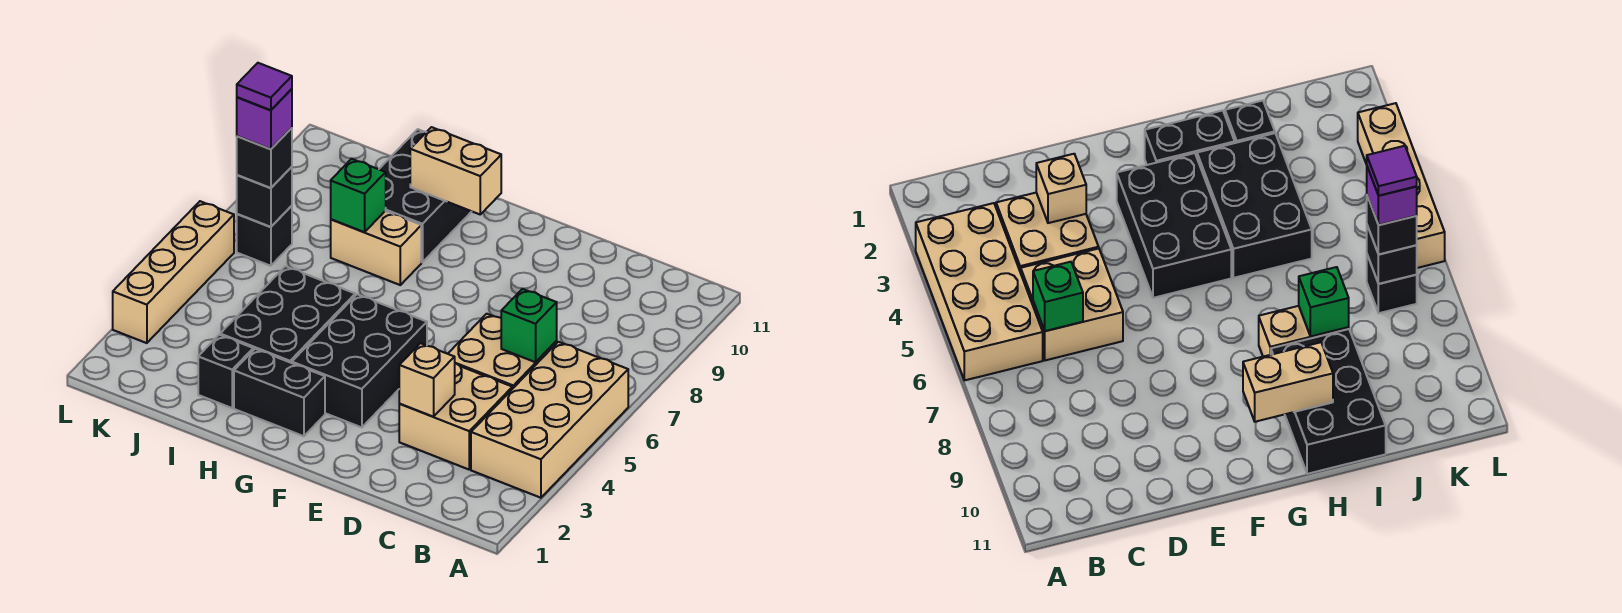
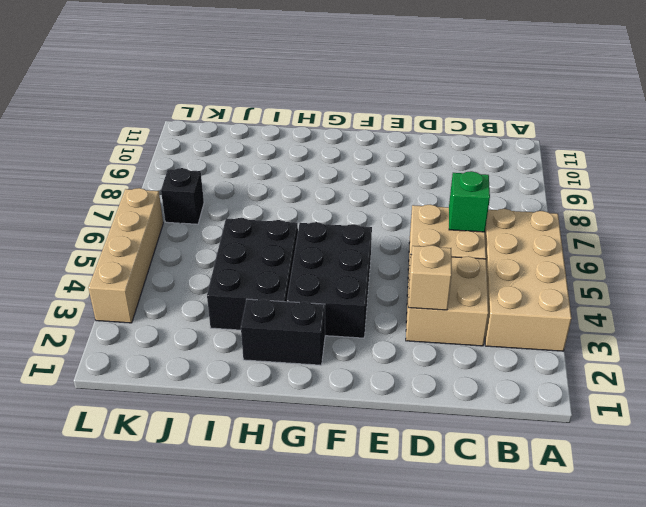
none -> tan brick H8:I8 level 1
none -> black brick H9:I11 level 1
none -> black brick I2 level 1

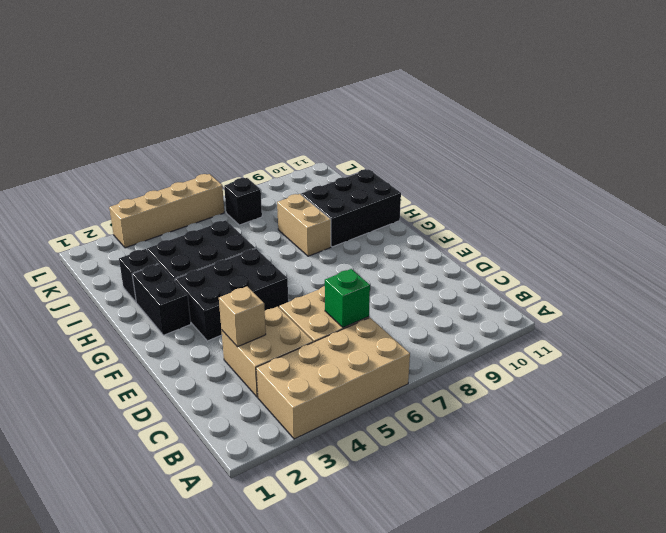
none -> tan brick G10:H10 level 2
none -> green brick I8 level 2
none -> black brick K7 level 2

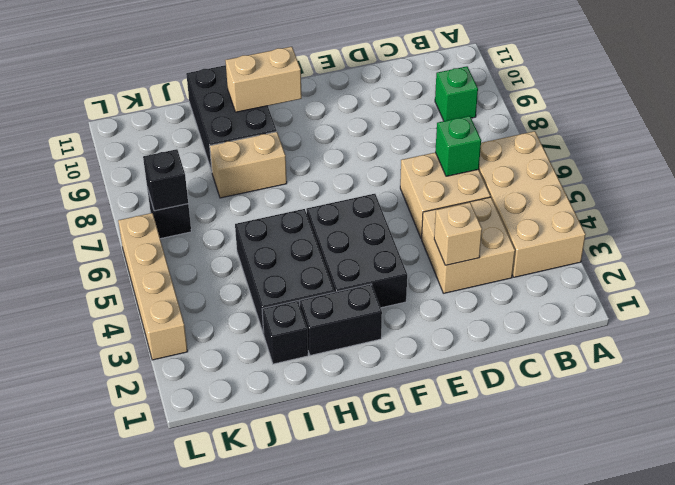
green brick B9 level 1 -> green brick I8 level 2
none -> black brick K7 level 3
none -> purple brick K7 level 4
none -> purple tile K7 level 5

